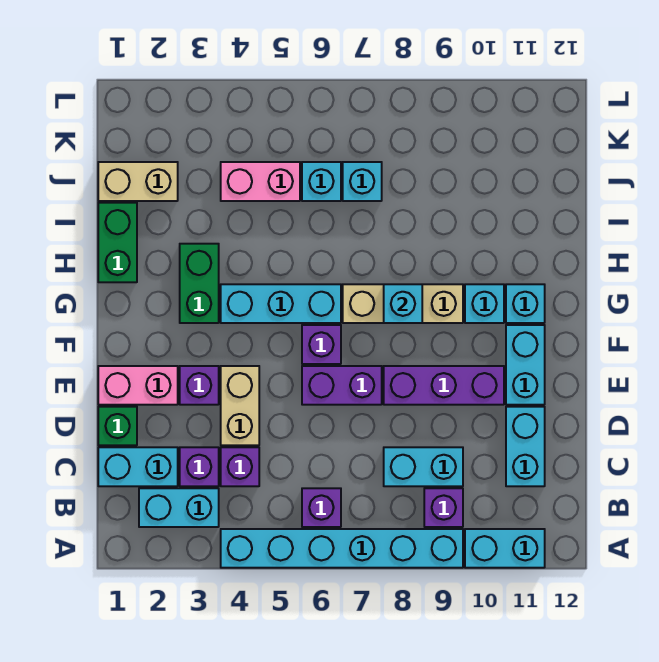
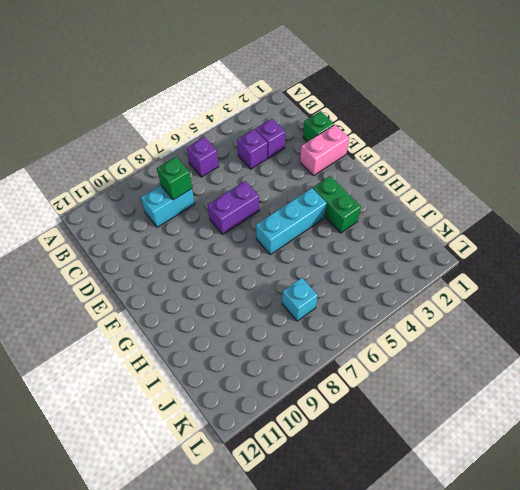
green brick C8 level 2 -> none
none -> cyan brick A4:A9 level 1
none -> cyan brick A10:A11 level 1
none -> cyan brick B2:B3 level 1

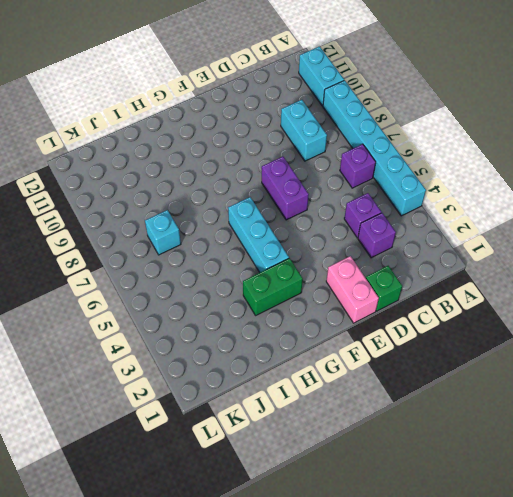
none -> cyan brick B2:B3 level 1
none -> purple brick B9 level 1
none -> cyan brick C1:C2 level 1

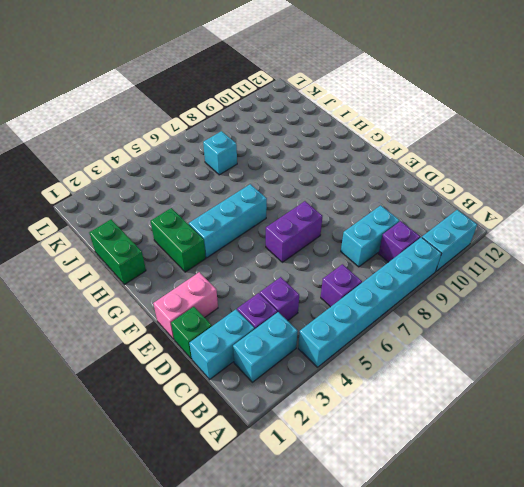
none -> cyan brick C11:D11 level 1
none -> tan brick D4:E4 level 1
none -> purple brick E3 level 1

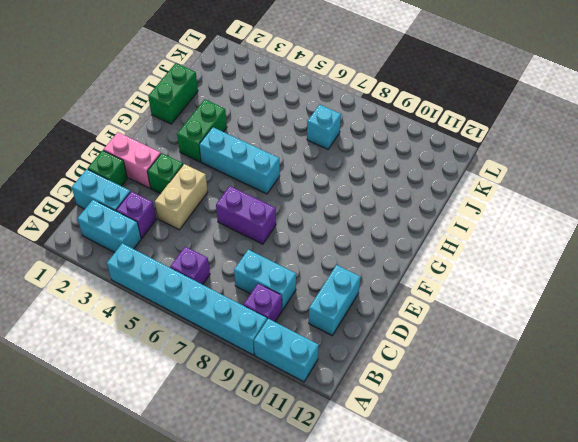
green brick E3 level 1 -> purple brick E3 level 1
none -> purple brick C4 level 1
none -> purple brick E8:E10 level 1
none -> cyan brick E11:F11 level 1

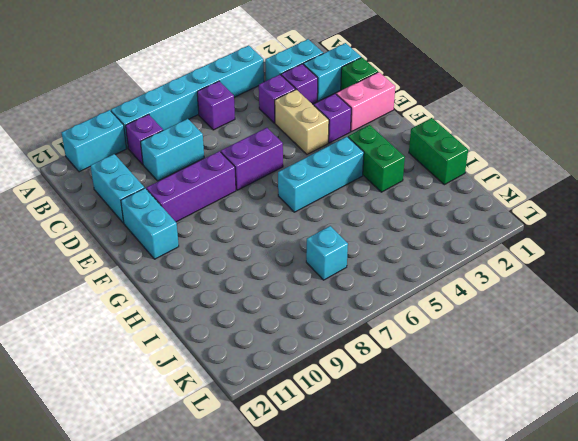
none -> purple brick F6 level 1
none -> tan brick G7:G9 level 1
none -> cyan brick G10 level 1

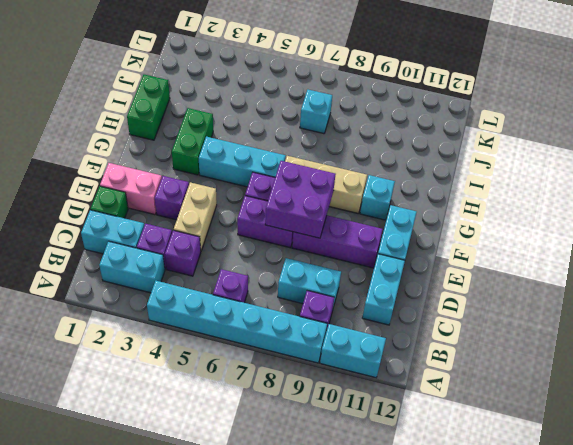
purple brick E7:F8 level 2 -> none
none -> cyan brick G11 level 1
none -> tan brick J1:J2 level 1
none -> pink brick J4:J5 level 1

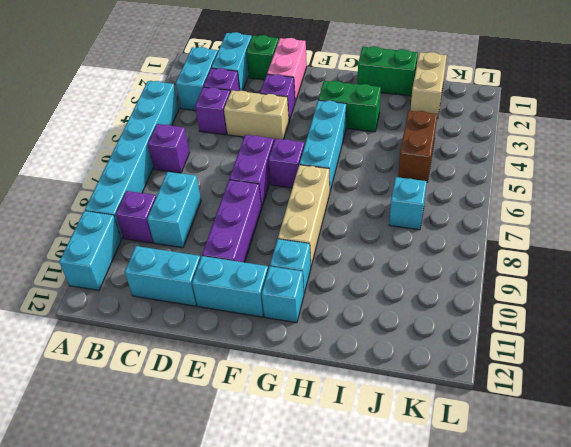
brown brick J4:J5 level 1 -> pink brick J4:J5 level 1
none -> cyan brick J6 level 1
none -> cyan brick G8 level 2

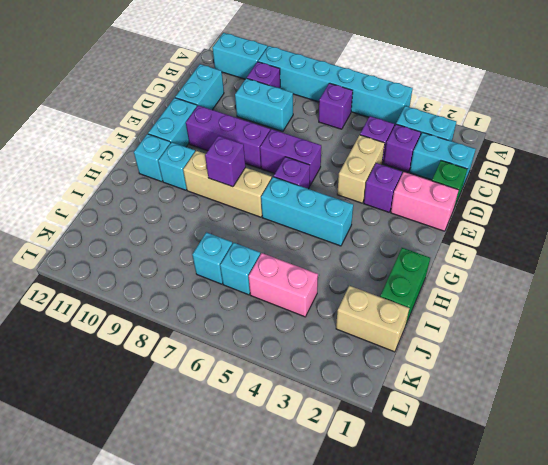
purple brick G8 level 2 -> cyan brick G8 level 2
none -> green brick G3:H3 level 1

